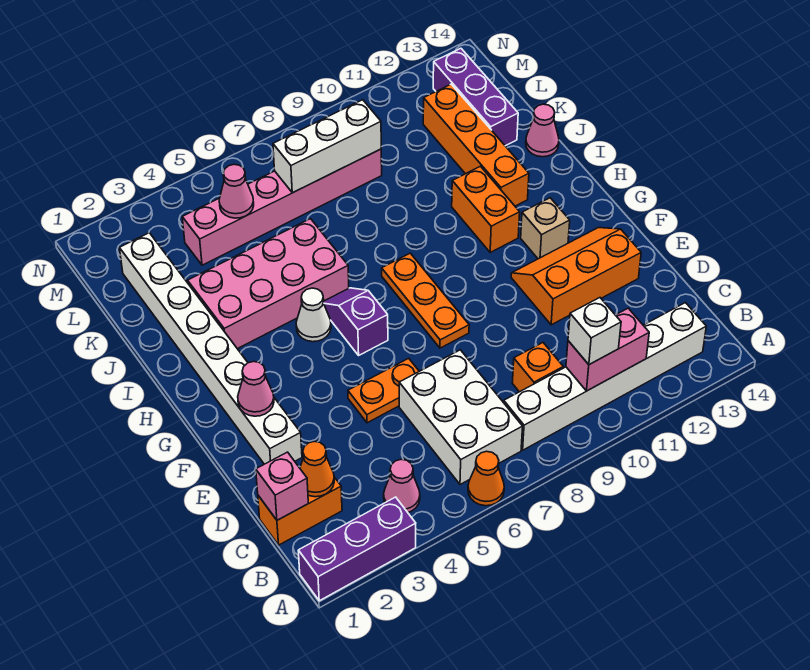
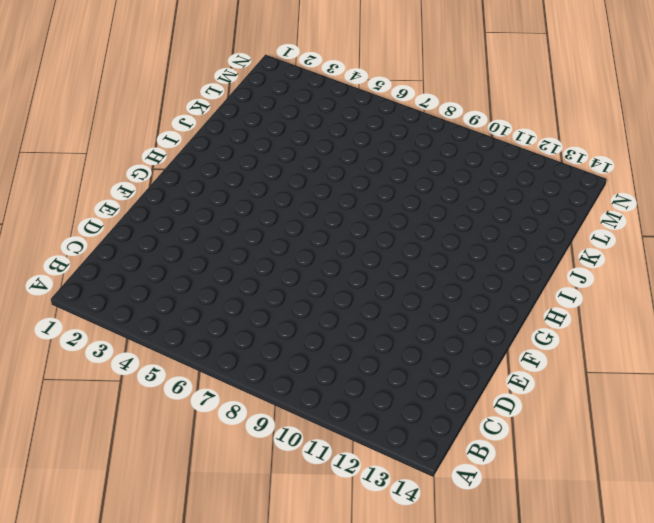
none -> purple brick A1:A3 level 1
none -> orange cone A6 level 1
none -> pink cone B4 level 1

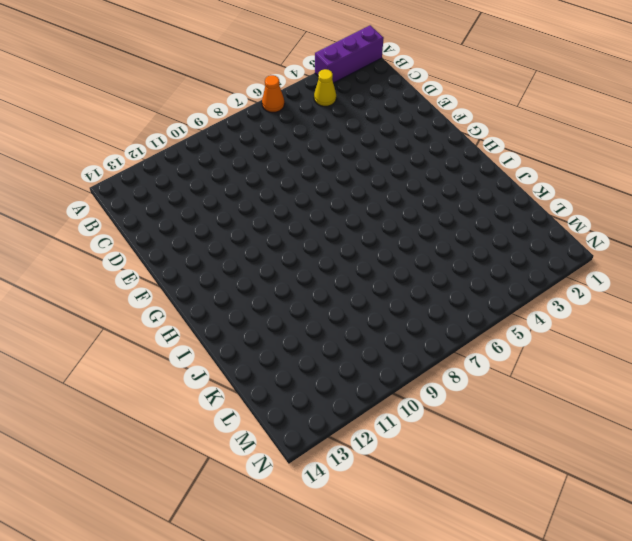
yellow cone B4 level 1 -> pink cone B4 level 1
none -> white brick B6:D7 level 1
none -> white brick B8:B13 level 1
none -> orange brick C1:C2 level 1

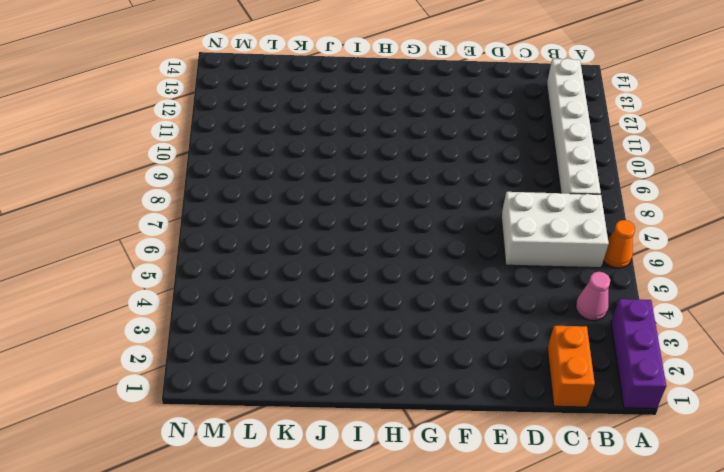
none -> orange brick C9 level 1
none -> white brick E2:L2 level 1
none -> orange plate E5:E6 level 1

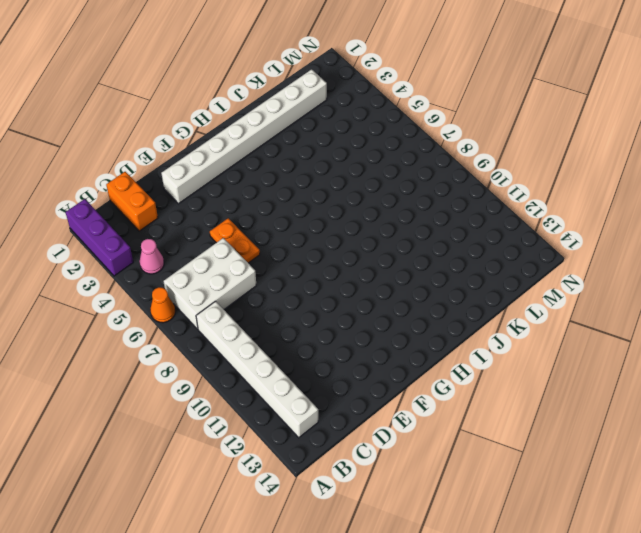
none -> orange brick C9 level 1
none -> orange slope E11:F13 level 1 top E
none -> orange plate F8:H8 level 1

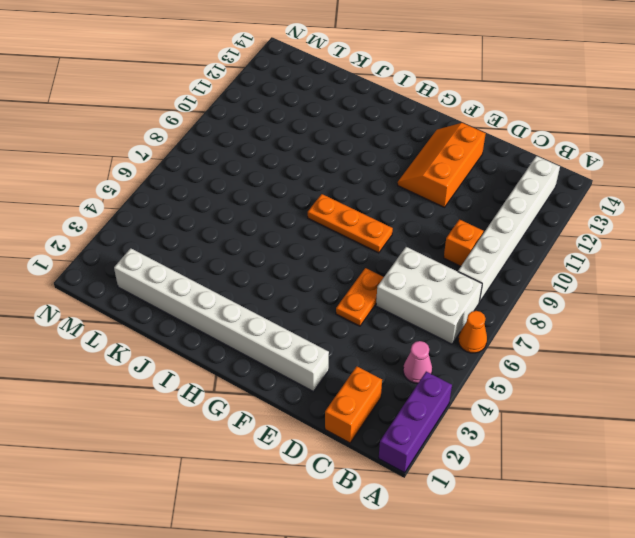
none -> purple slope G6:H6 level 1 top G
none -> tan brick G12 level 1
none -> white cone H5 level 1

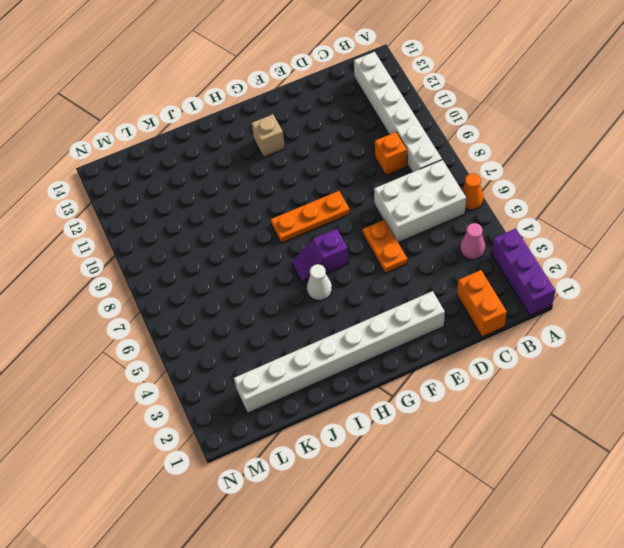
none -> orange slope E11:F13 level 1 top E
none -> orange brick H11:I11 level 1
none -> pink brick I3:J6 level 1

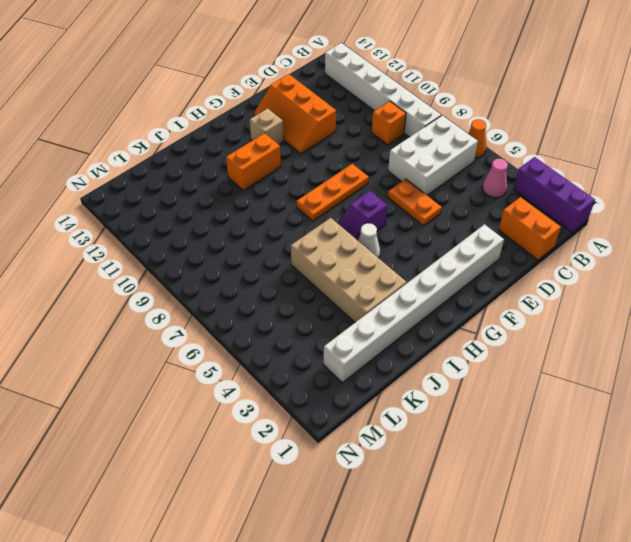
tan brick I3:J6 level 1 -> pink brick I3:J6 level 1
none -> orange brick I12:L12 level 1
none -> pink cone J14 level 1
none -> purple brick K13:M13 level 1

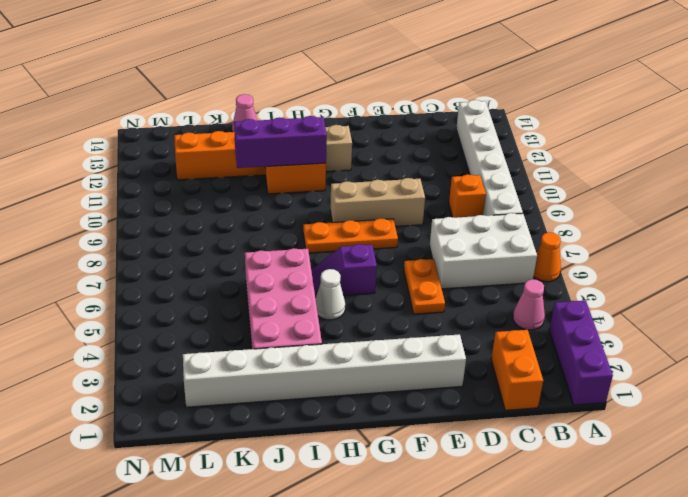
tan brick E9:G9 level 1 -> none
purple brick H11:J11 level 2 -> purple brick K13:M13 level 1
none -> orange slope E11:F13 level 1 top E
none -> pink brick L4:L9 level 1
none -> pink brick B10:B11 level 2

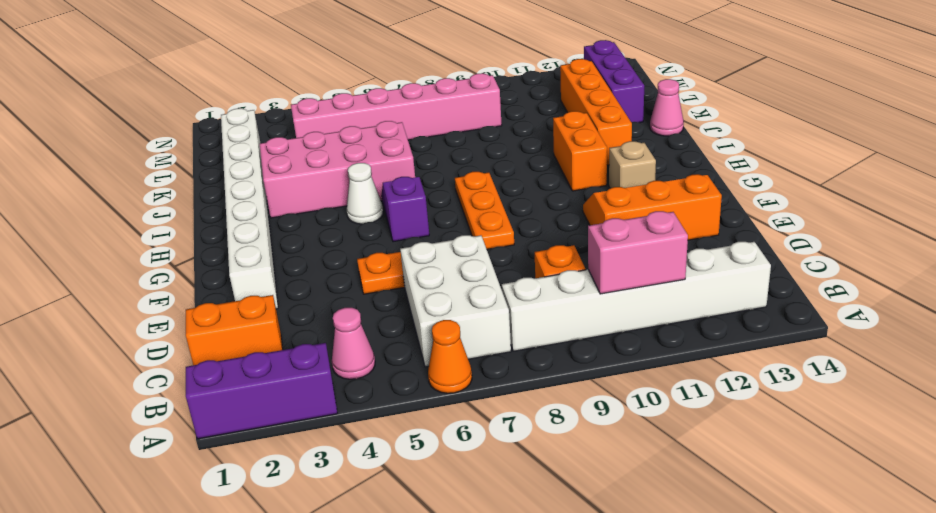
none -> pink brick C1 level 2
none -> orange cone C2 level 2
none -> pink cone F2 level 2

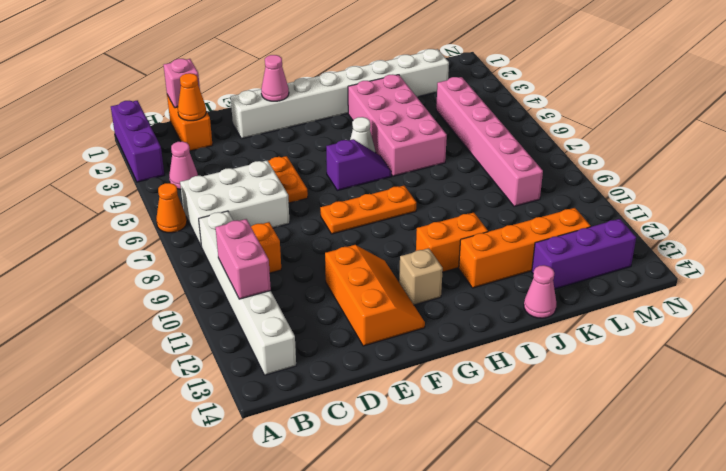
none -> pink cone L5 level 2
none -> white brick L7:L9 level 2
none -> white brick B10 level 3

